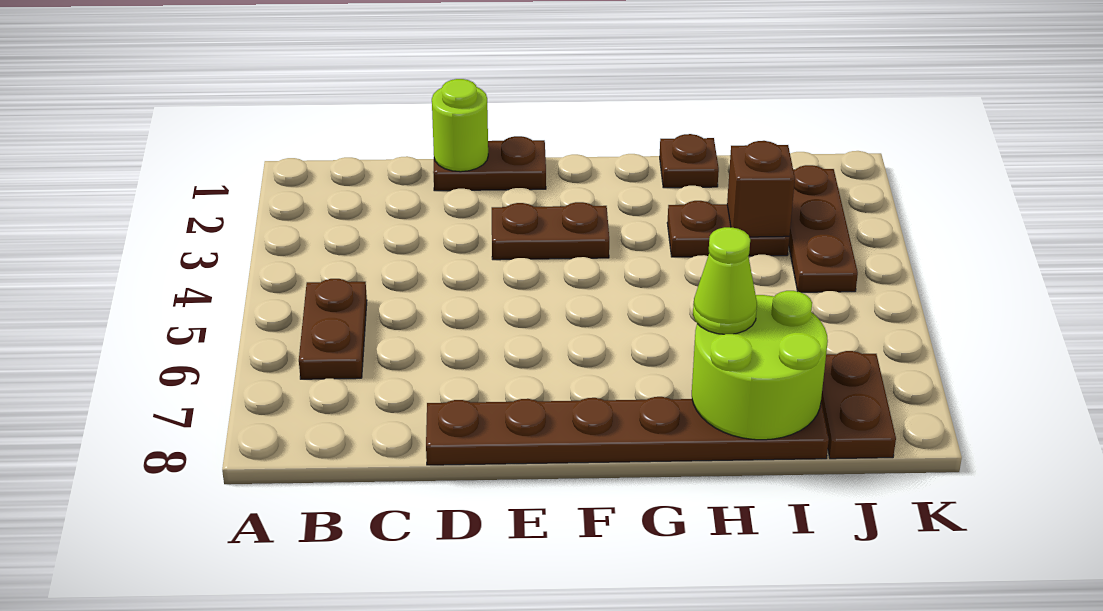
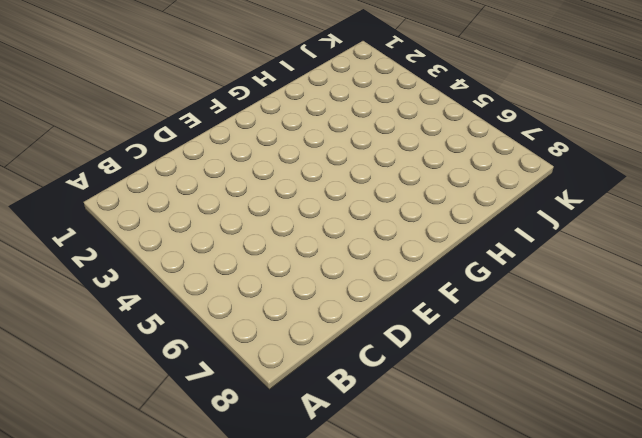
none -> brown plate B5:B6 level 1
none -> brown plate D1:E1 level 1
none -> brown plate D8:I8 level 1

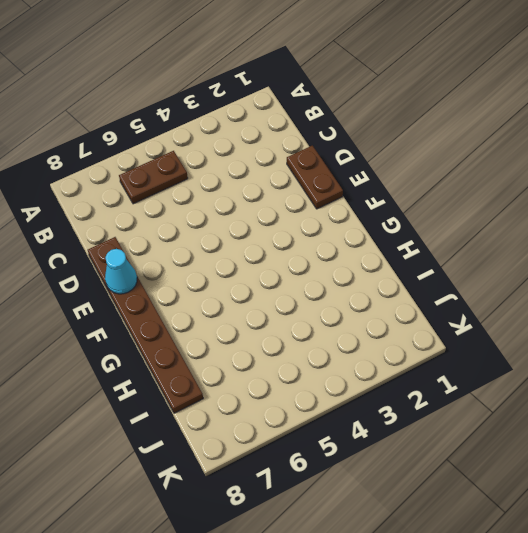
cyan cone E8 level 2 -> none
none -> brown plate E3:F3 level 1
none -> brown plate H1 level 1
none -> brown plate H3:I3 level 1

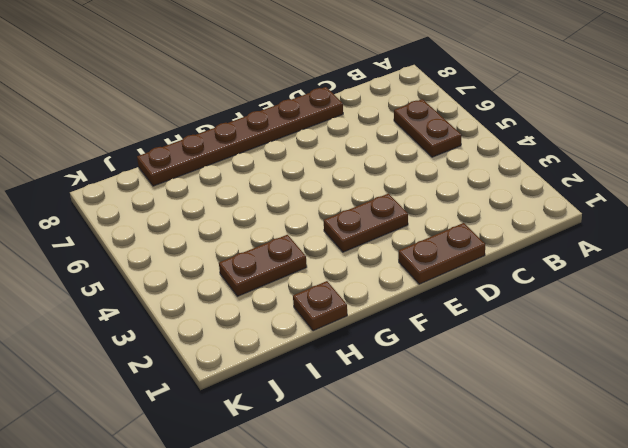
none -> brown plate J2:J4 level 1
none -> brown plate J7:J8 level 1
none -> lime round brick D1 level 2

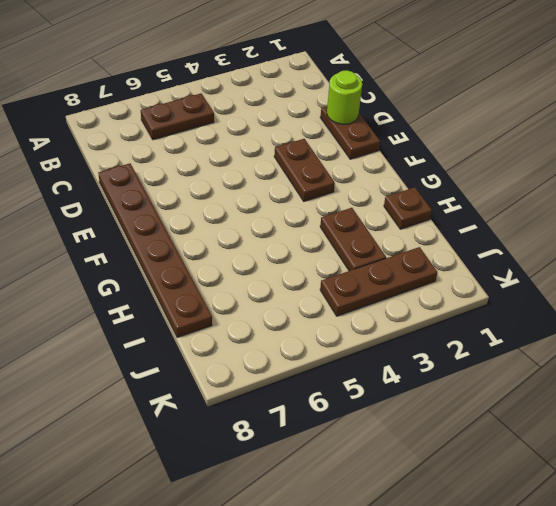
none -> brown plate J7:J8 level 1
none -> lime round brick H7:I8 level 2
none -> brown brick I3 level 2

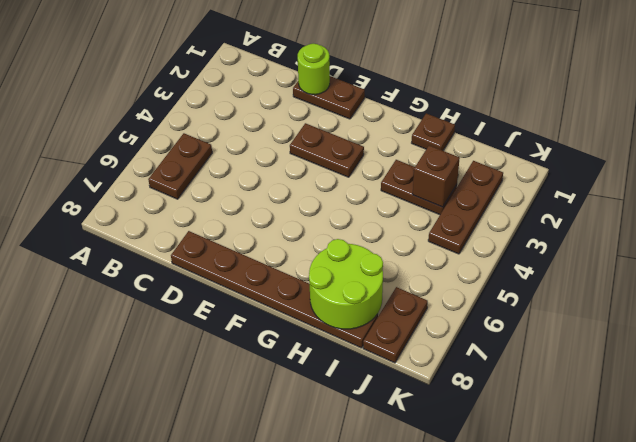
none -> lime cone H7 level 3

